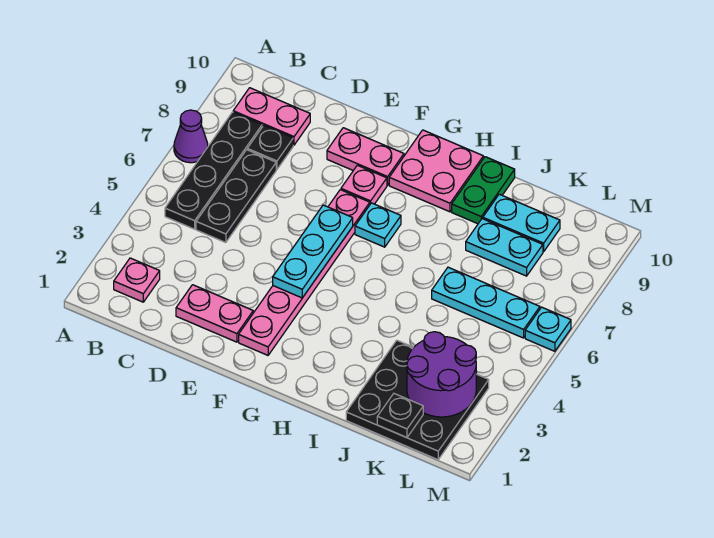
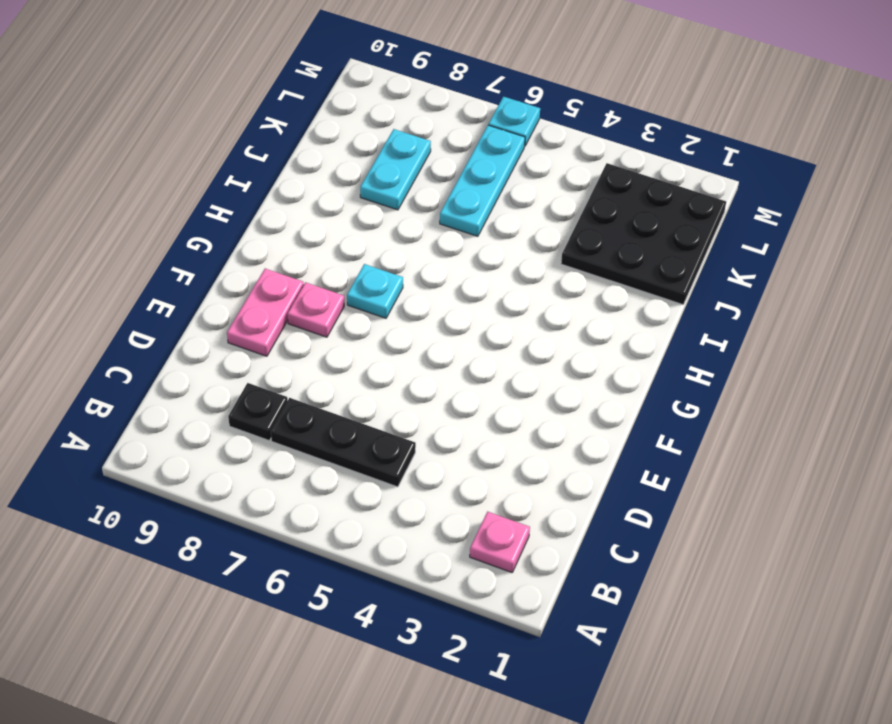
none -> purple cone A7 level 1
none -> black plate B5:B8 level 1
none -> pink plate B9:C9 level 1

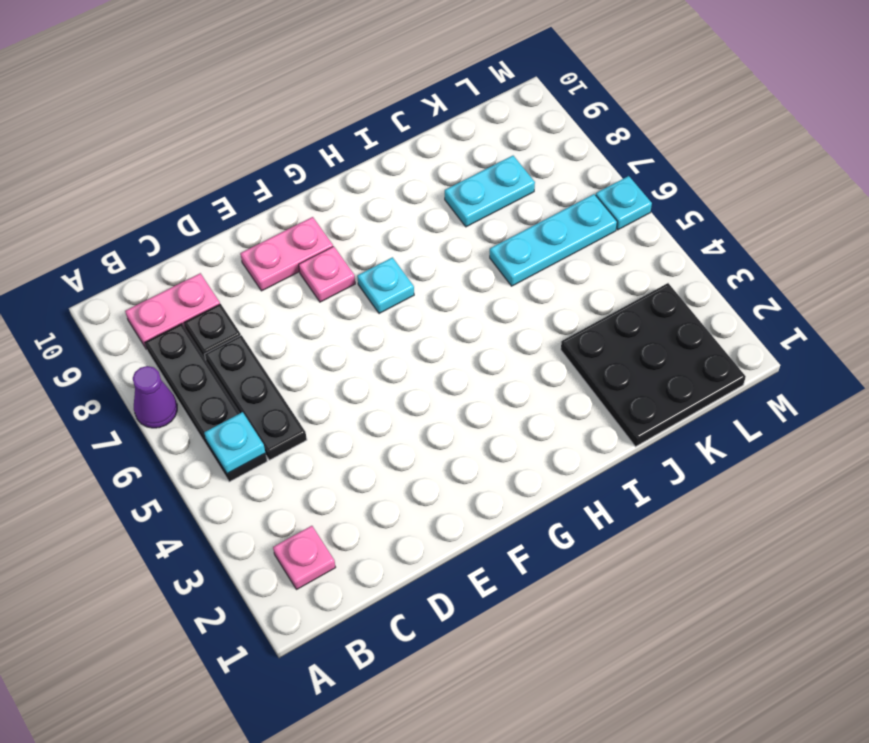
cyan plate B5 level 2 -> none
none -> pink plate D2:E2 level 1
none -> pink plate F2:F7 level 1
none -> pink plate G9:H10 level 1

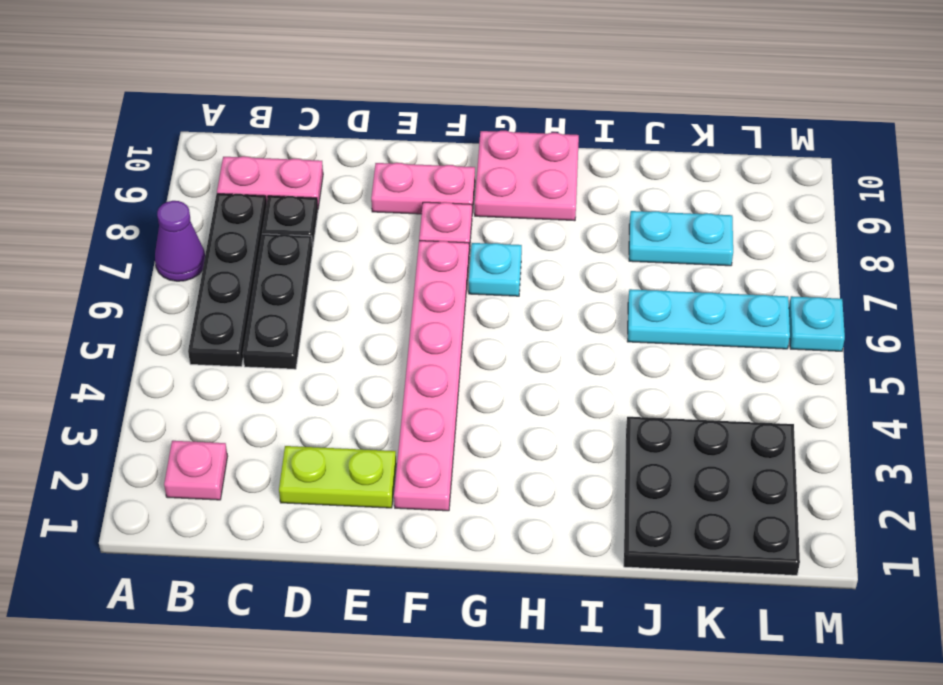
lime plate D2:E2 level 1 -> pink plate D2:E2 level 1
none -> green plate I9:I10 level 1
none -> cyan plate J9:K9 level 1
none -> cyan plate F4:F6 level 2

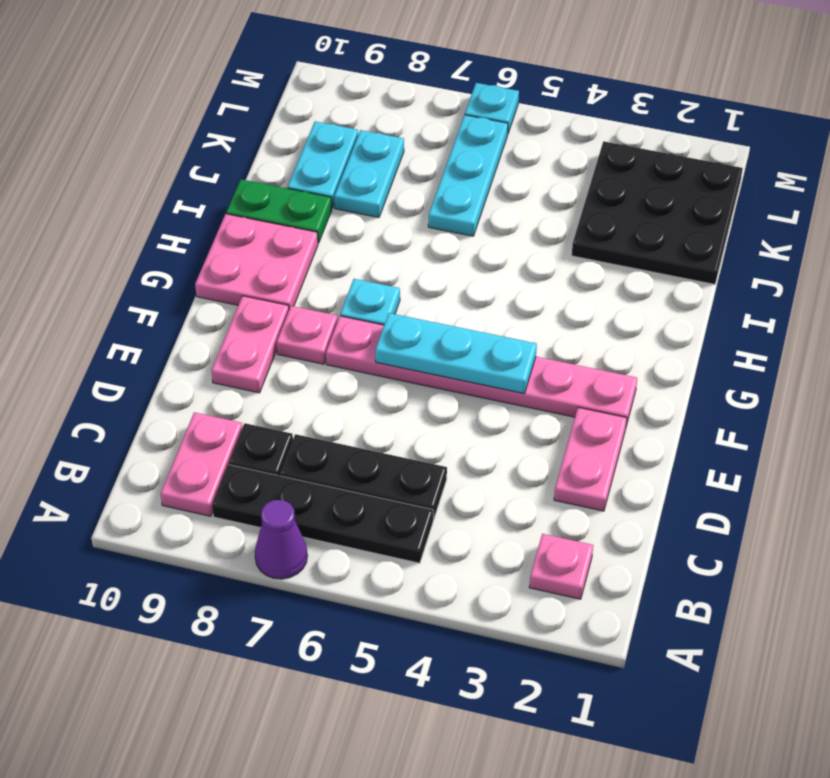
none -> black plate K1 level 2
none -> purple round brick K2:L3 level 2

